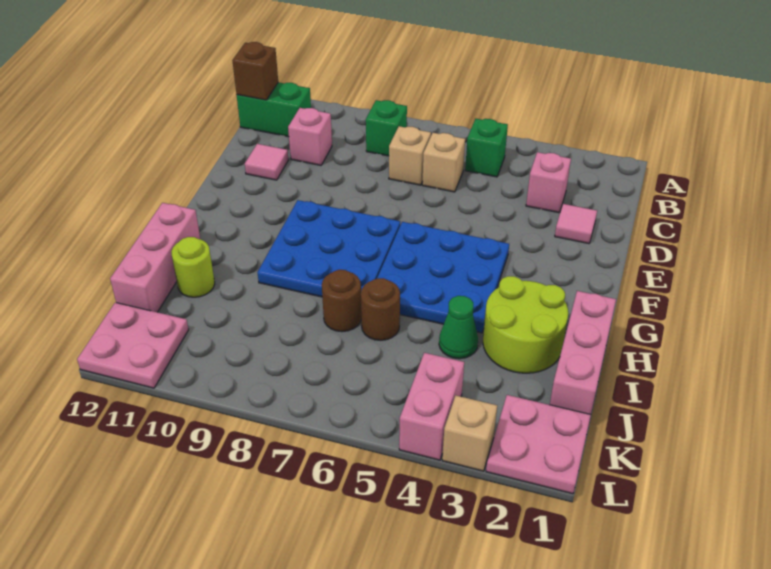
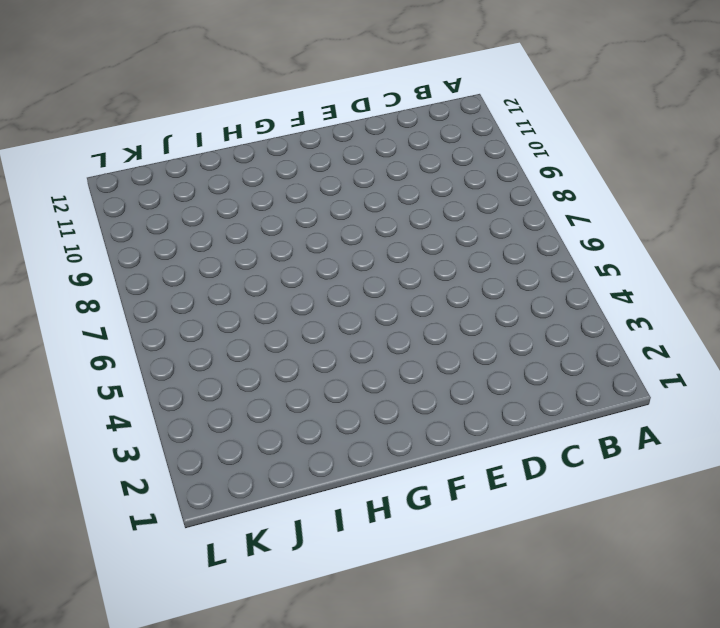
none -> green brick B5 level 1
none -> green brick B8 level 1
none -> green brick B11:B12 level 1

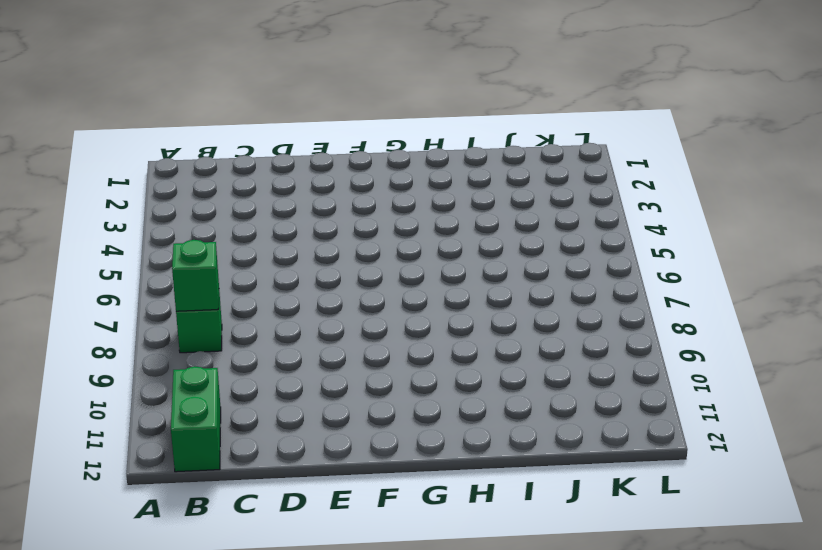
green brick B8 level 2 -> green brick B5 level 1
none -> pink brick C3 level 1
none -> tan brick C6 level 1
none -> tan brick C7 level 1

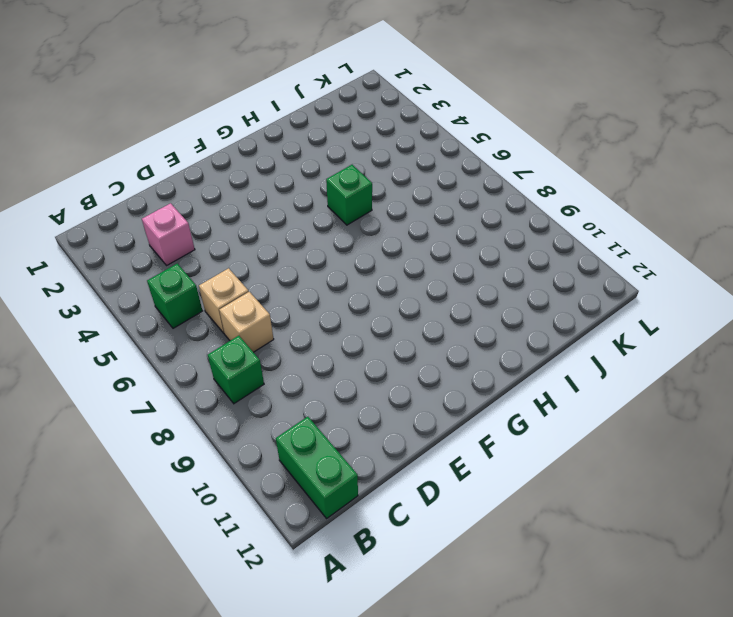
green brick H5 level 1 -> blue plate F4:H6 level 1
none -> pink brick C10 level 1
none -> pink tile D2 level 1
none -> pink tile D11 level 1

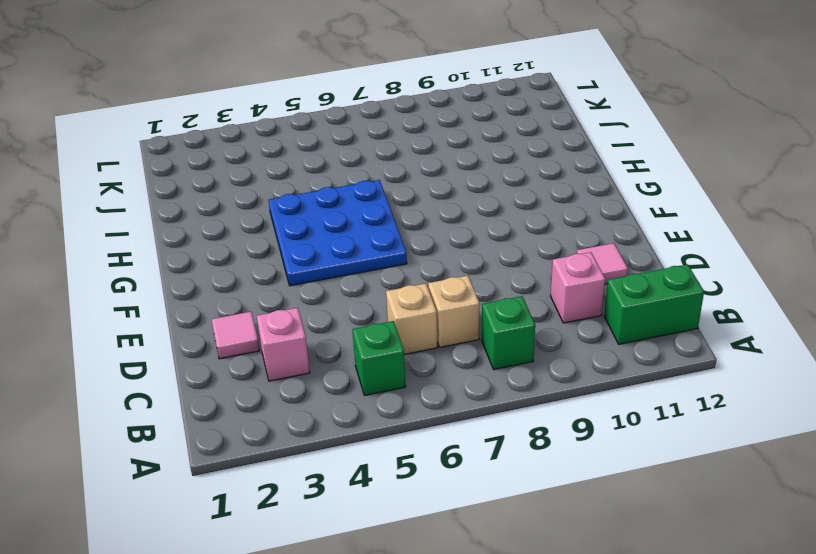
none -> blue plate F7:H9 level 1
none -> pink brick H1:J1 level 1
none -> lime round brick H2:I3 level 1

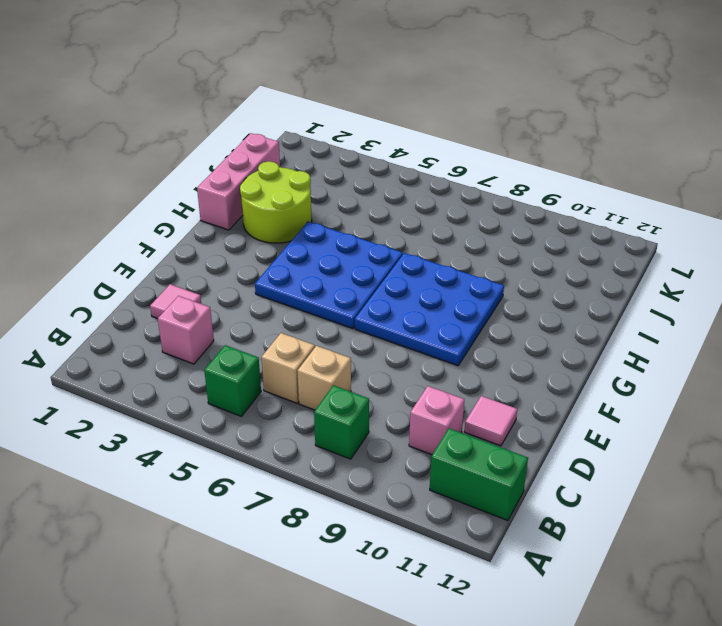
none -> pink brick H12:J12 level 1
none -> green cone I4 level 1
none -> brown round brick I6 level 1

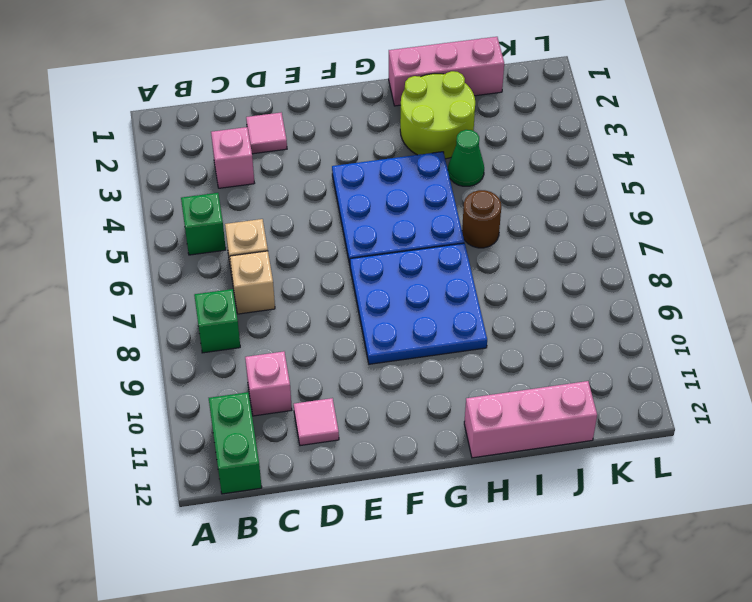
none -> brown round brick I7 level 1
none -> lime round brick I11 level 1
none -> pink plate K1:L2 level 1

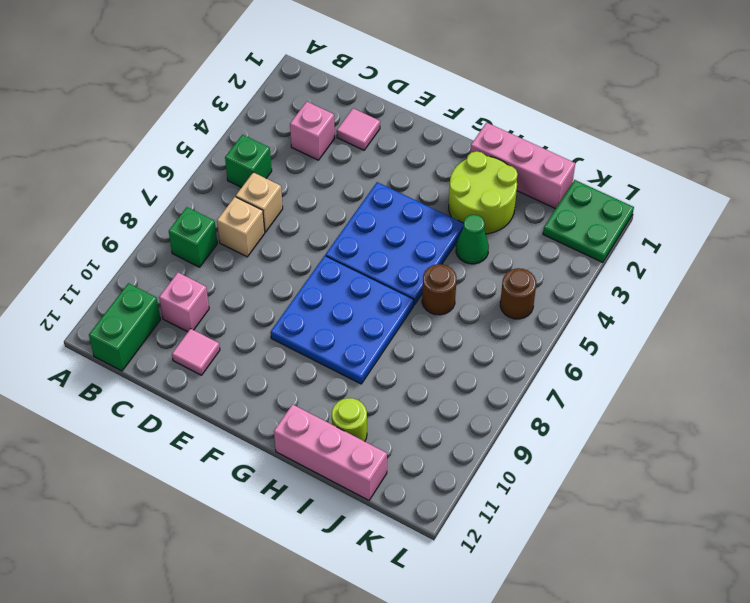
green plate K1:L2 level 1 -> pink plate K1:L2 level 1
brown round brick K5 level 1 -> brown round brick I7 level 1
none -> pink brick K4:L4 level 1
none -> pink plate K11:L12 level 1
none -> tan brick L3 level 1

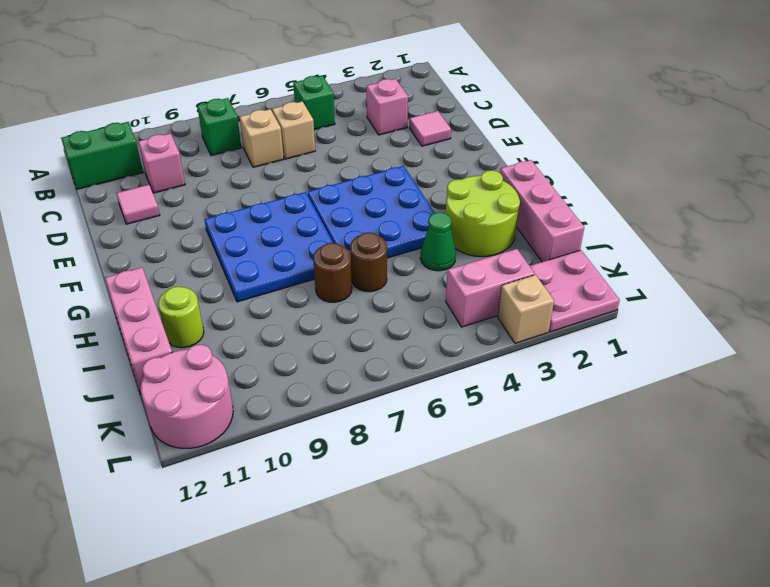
pink brick K3:K4 level 1 -> pink brick K4:L4 level 1
pink round brick K11:L12 level 1 -> pink plate K11:L12 level 1
none -> brown brick B12 level 2

